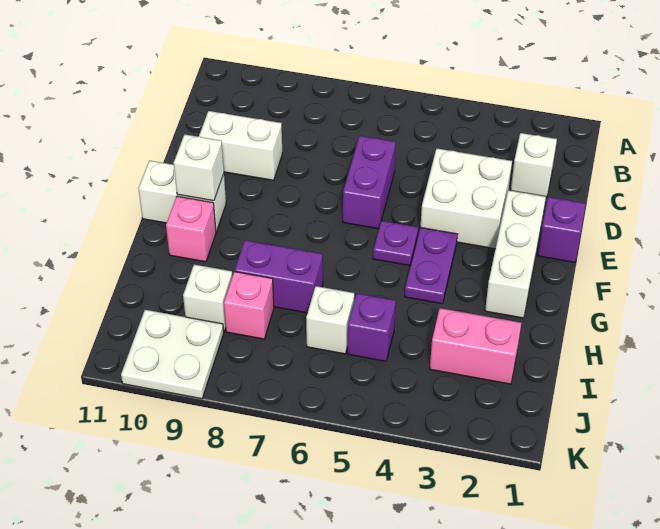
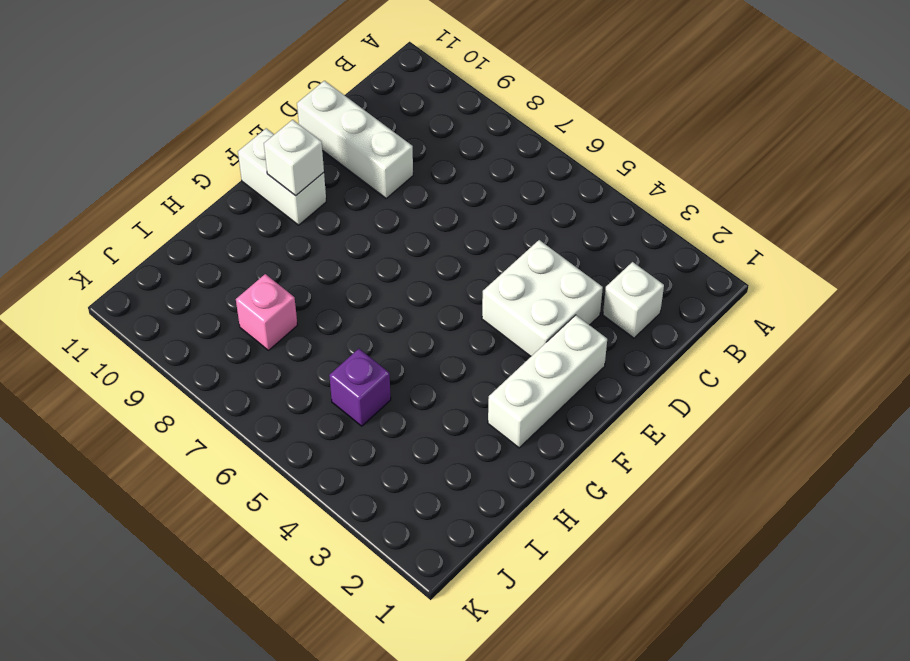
white brick D9:D11 level 1 -> white brick D9:D10 level 1
none -> purple brick D6:E6 level 1
none -> purple brick E1 level 1
none -> purple plate F4:G4 level 1

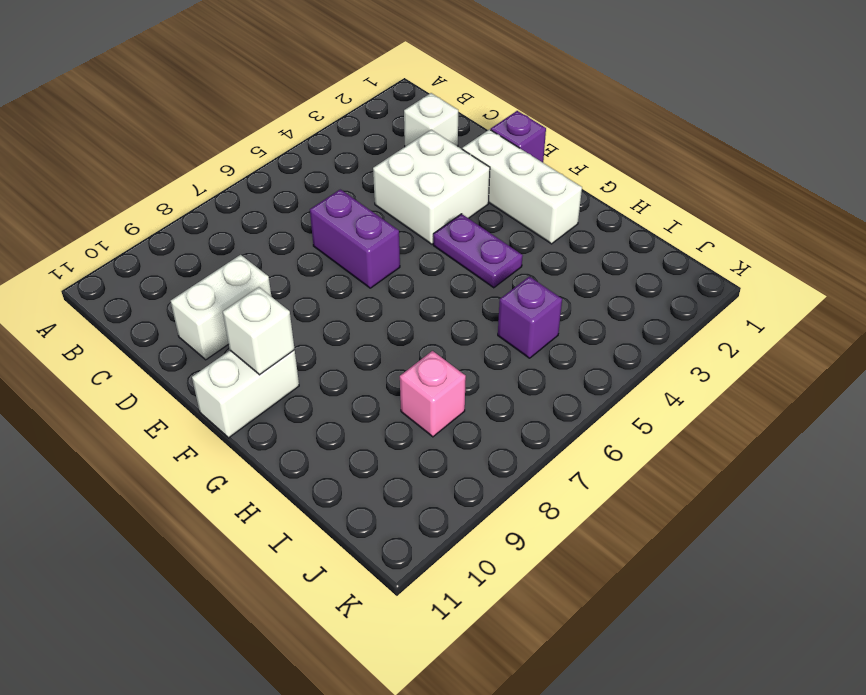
none -> purple plate F5 level 1
none -> pink brick G10 level 1
none -> purple brick H7:H8 level 1

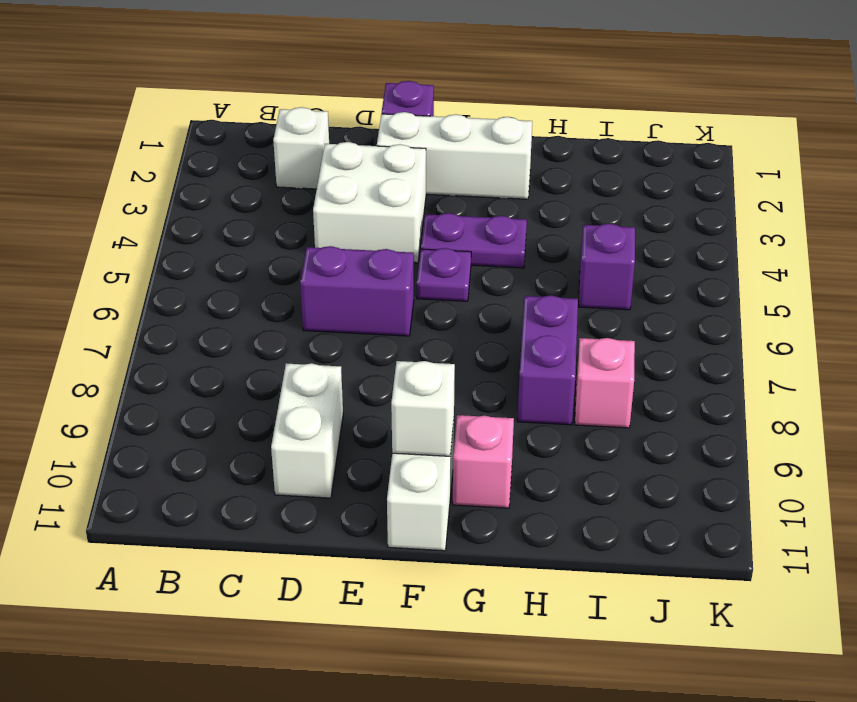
none -> pink brick I2:I3 level 1
none -> white brick I6 level 1
none -> white brick I9 level 1

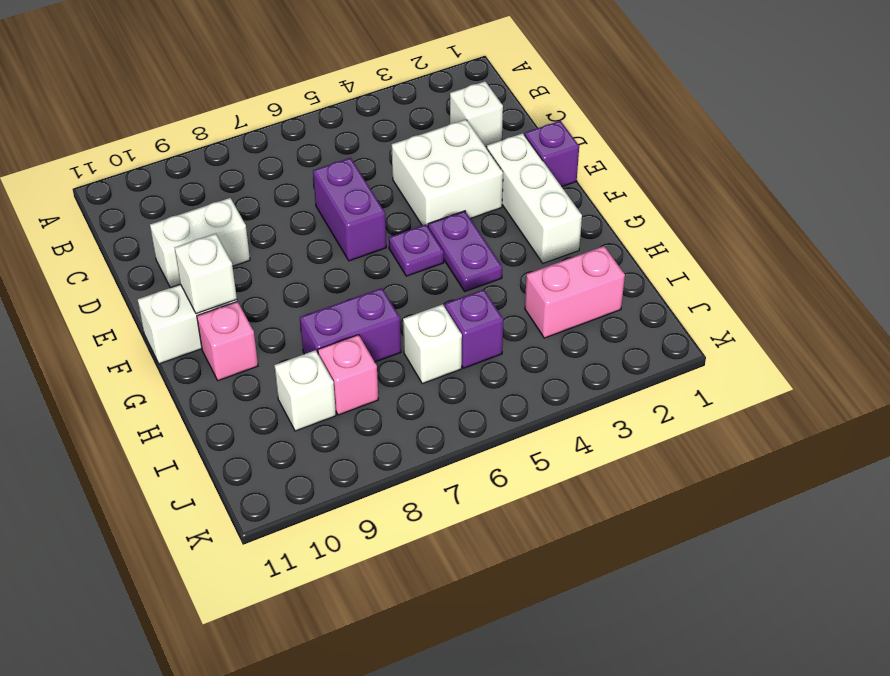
none -> white plate J9:K10 level 1

